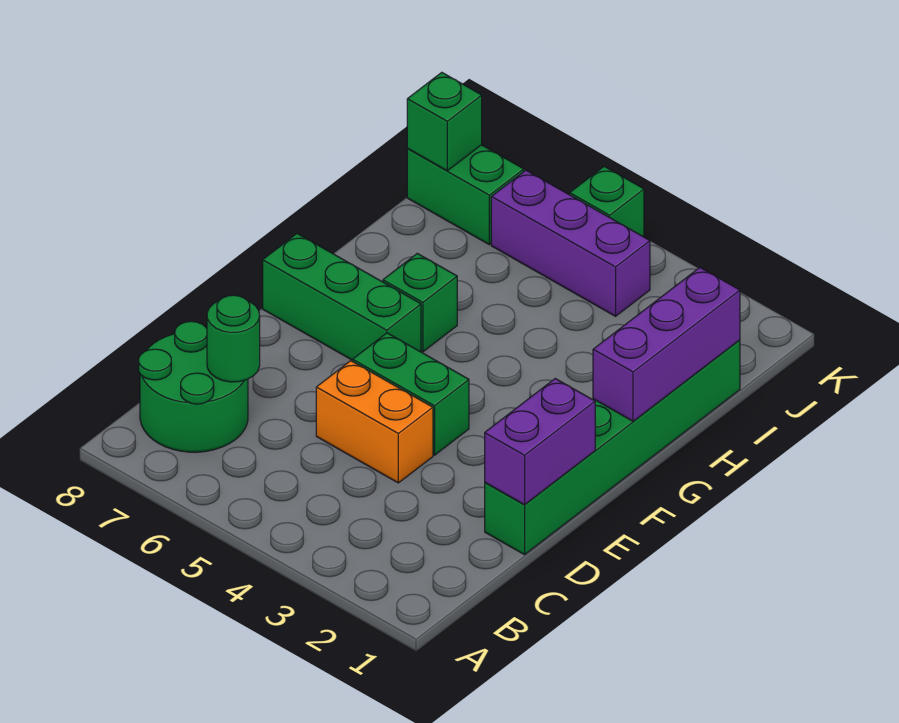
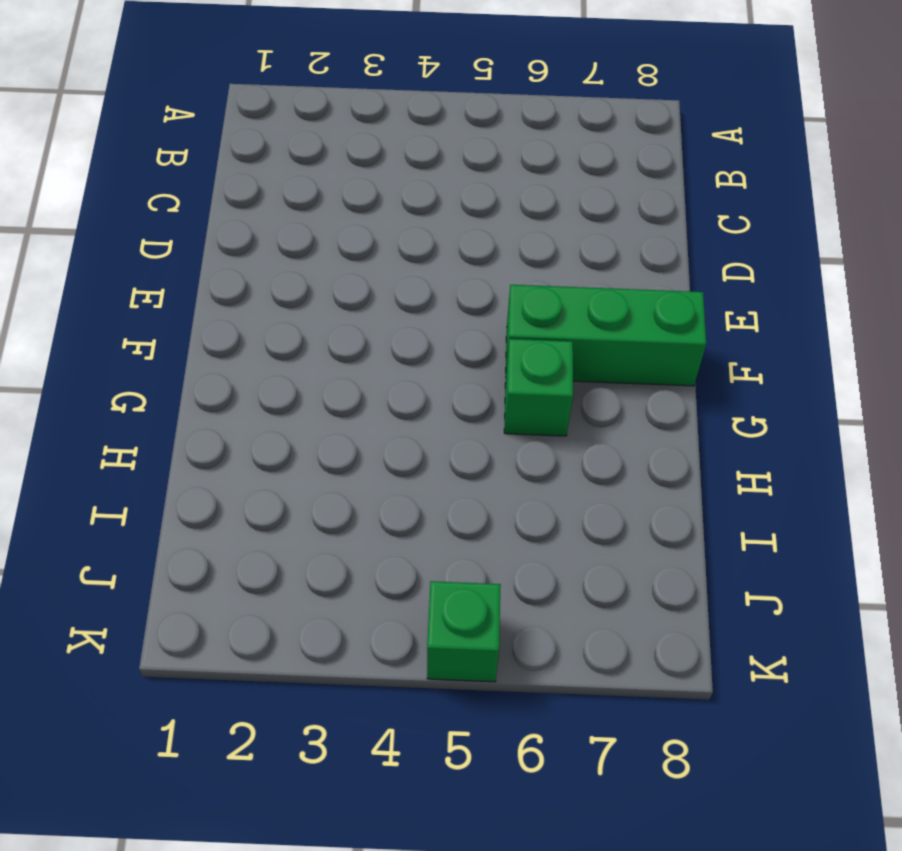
none -> green round brick B7:C8 level 1
none -> green brick D1:I1 level 1
none -> orange brick D4:D5 level 1

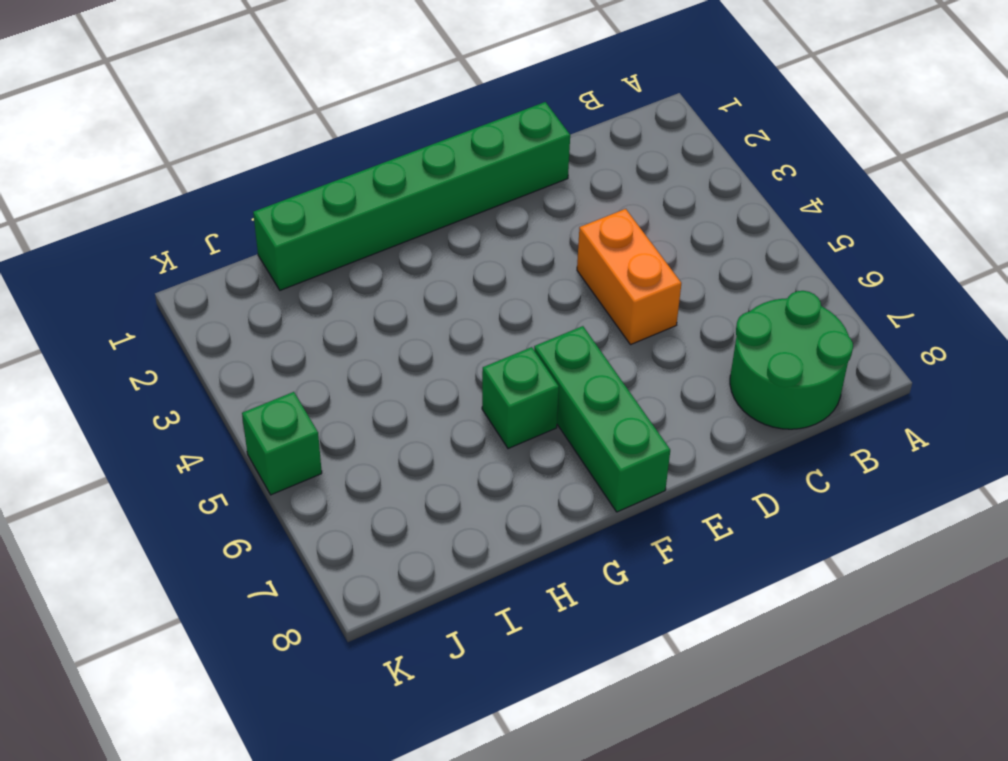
none -> green brick E4:E5 level 1
none -> purple brick J4:J6 level 1
none -> green brick J7:J8 level 1

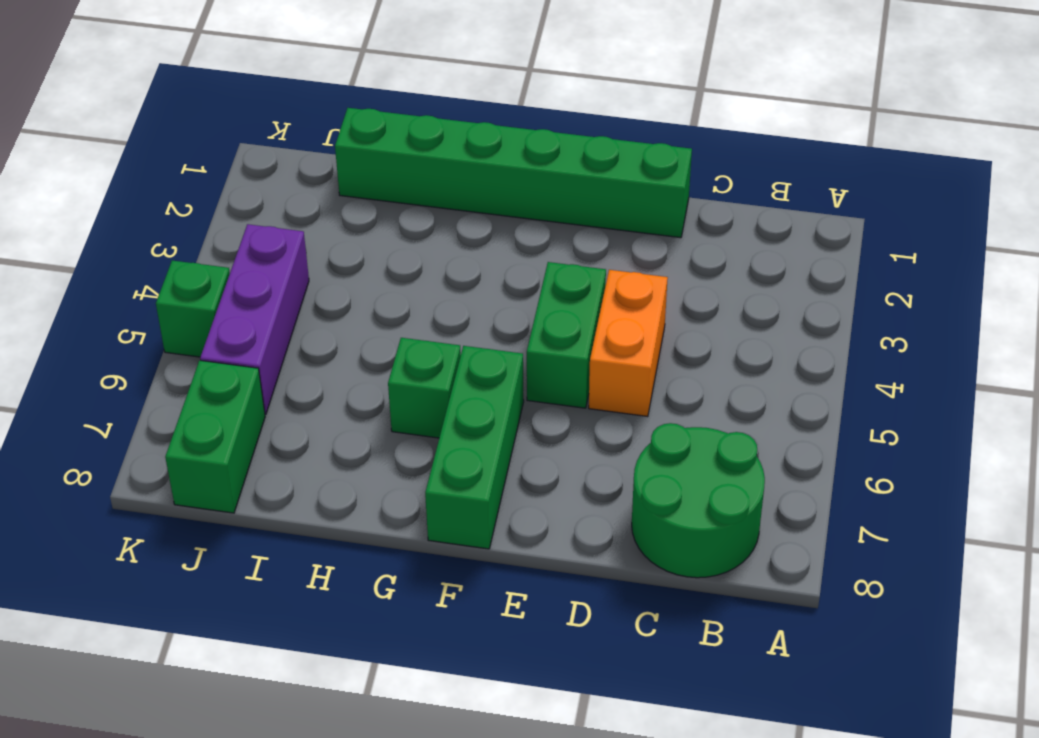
none -> green round brick C7 level 2
none -> purple brick D1:E1 level 2
none -> purple brick G1:I1 level 2

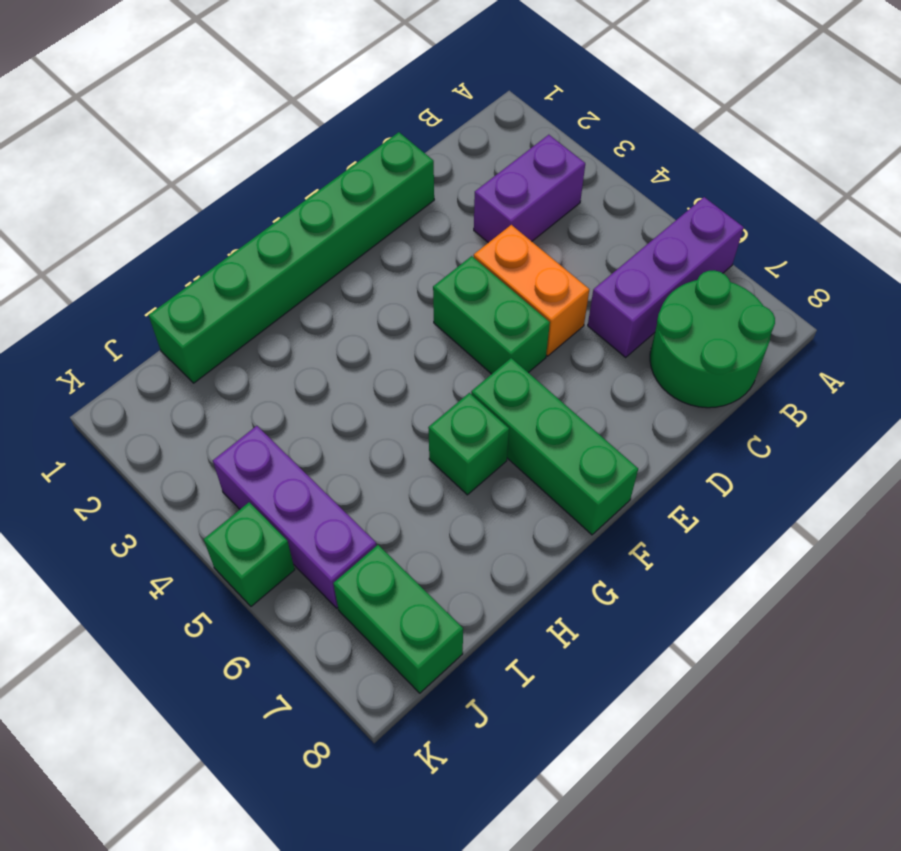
purple brick A6:C6 level 1 -> purple brick G1:I1 level 2
purple brick B3:C3 level 1 -> purple brick D1:E1 level 2
none -> green round brick C7 level 2
none -> green brick J8 level 2

